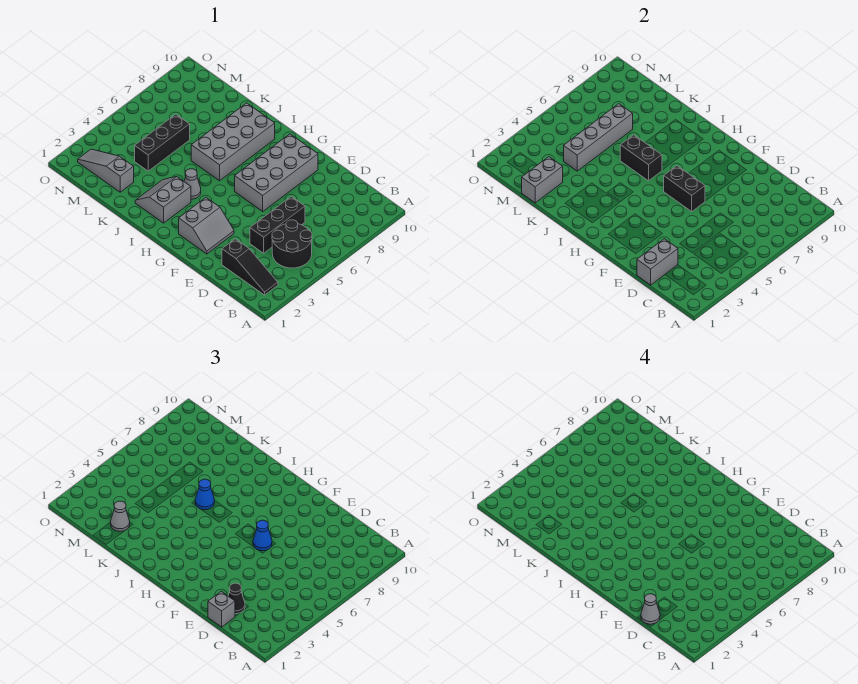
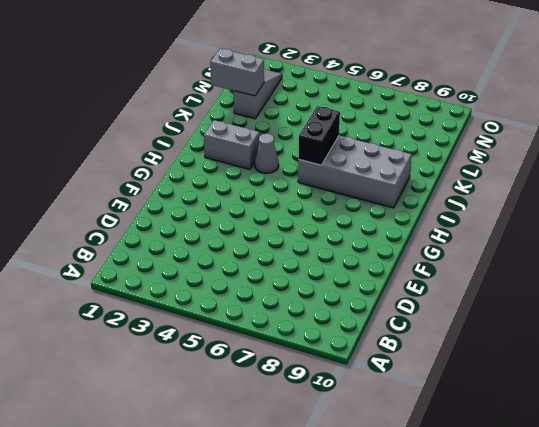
none -> black slope B2:D2 level 1 top D
none -> black round brick B4:C5 level 1
none -> black brick D4:D6 level 1

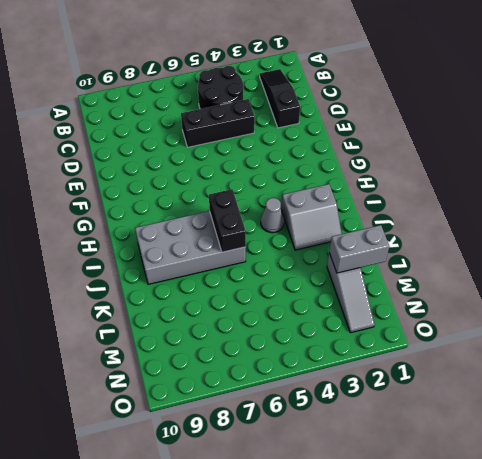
none -> grey slope F2:G3 level 1 top G
none -> grey brick F6:G9 level 1
none -> black brick L4:L6 level 1

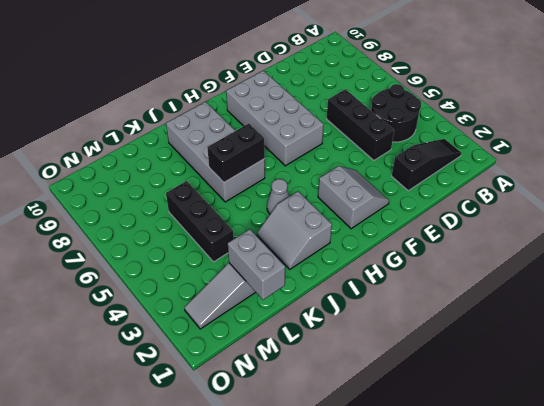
none -> grey brick D1:D2 level 2
none -> black brick F6:G6 level 2
none -> grey brick L4:L7 level 2

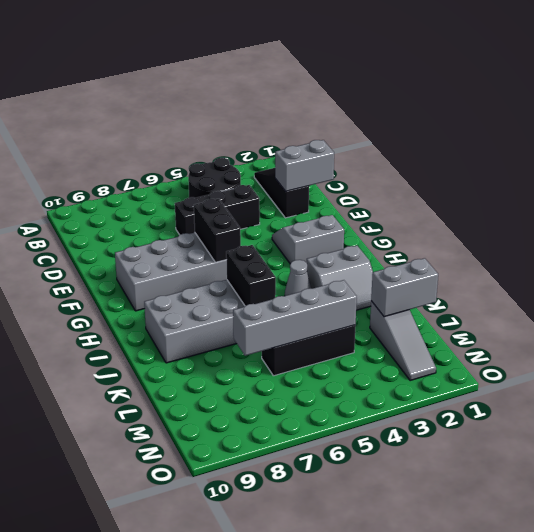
none -> grey brick D1 level 3
none -> black cone D2 level 3
none -> blue cone F6 level 3

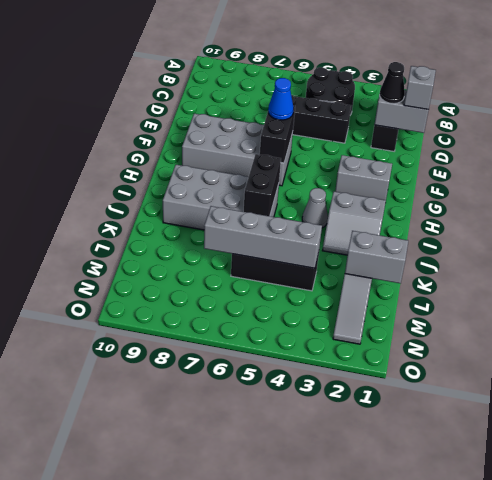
none -> blue cone J6 level 3
none -> grey cone L2 level 3
none -> grey cone D1 level 4

